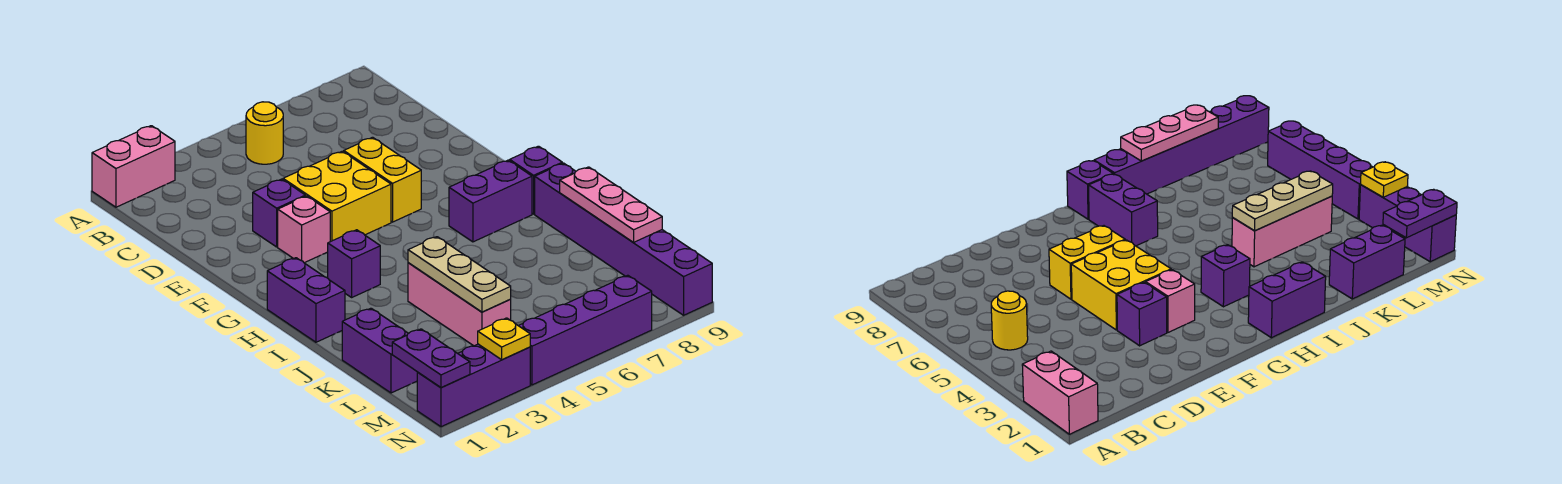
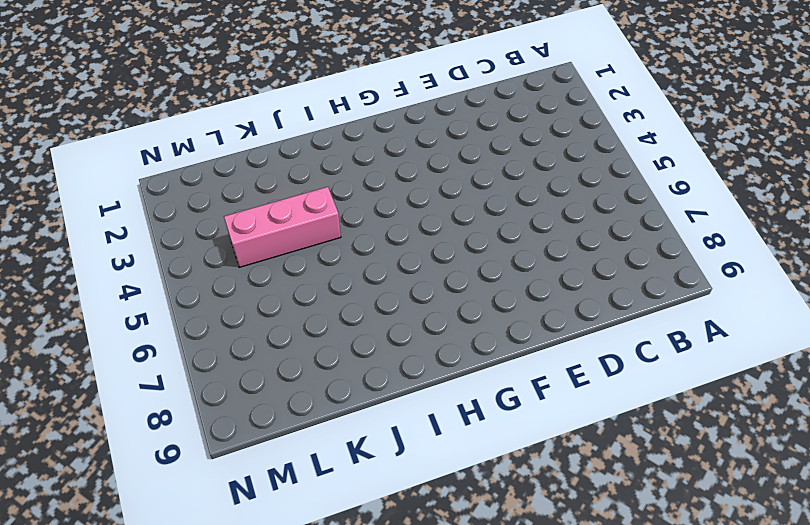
none -> pink brick A1:A2 level 1
none -> yellow round brick B5 level 1
none -> purple brick E3 level 1

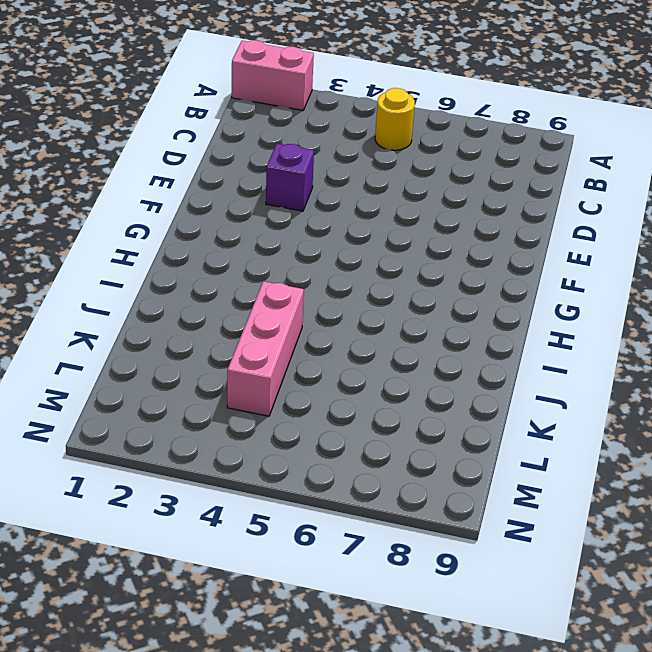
none -> yellow brick E4:F5 level 1
none -> yellow brick E6:F6 level 1
none -> pink brick F3 level 1

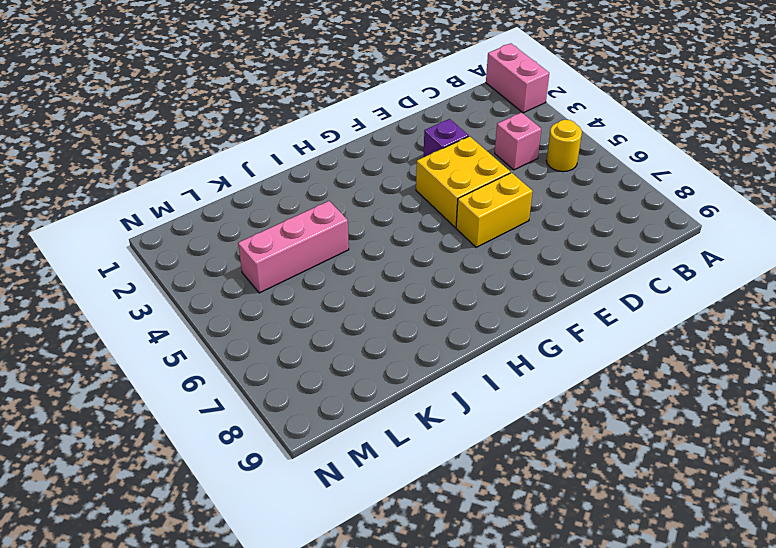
pink brick C4 level 1 -> pink brick F3 level 1
none -> purple brick H1:I1 level 1
none -> purple brick H3 level 1
none -> purple brick H7:H8 level 1

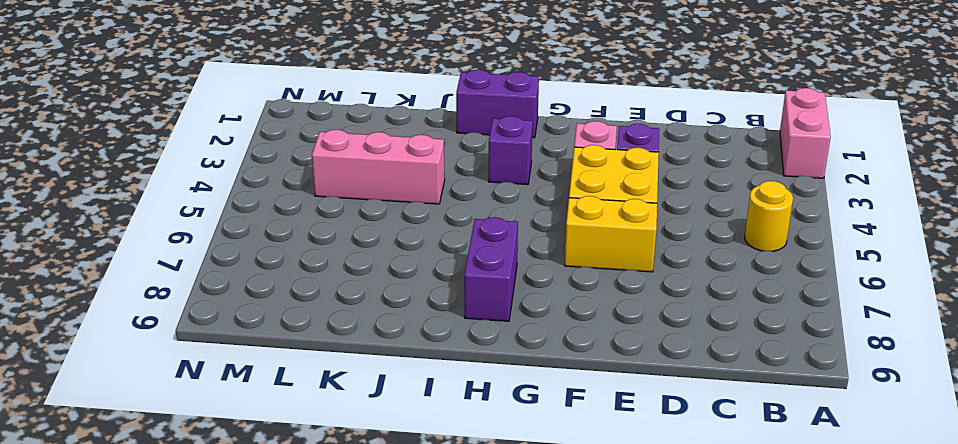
none -> purple brick H9 level 1
none -> purple brick I9:N9 level 1
none -> purple brick K1:L1 level 1

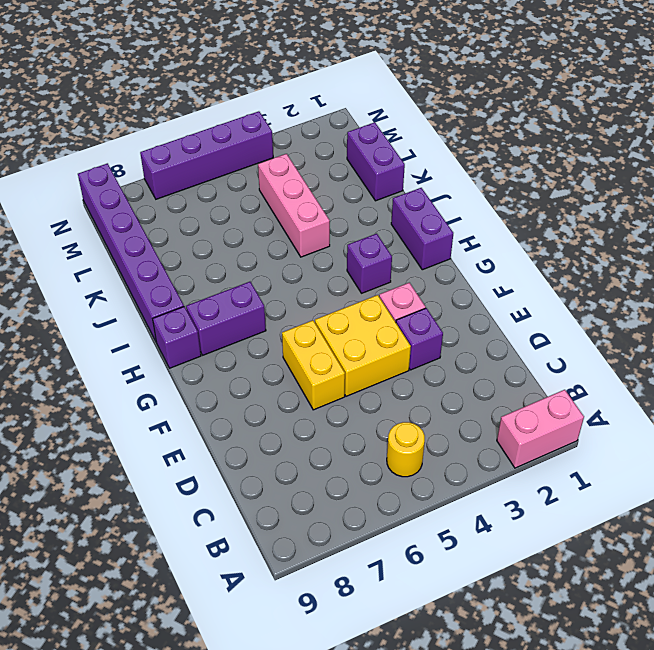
none -> purple brick N1:N3 level 1
none -> tan plate J4:L4 level 2
none -> pink plate J9:L9 level 2

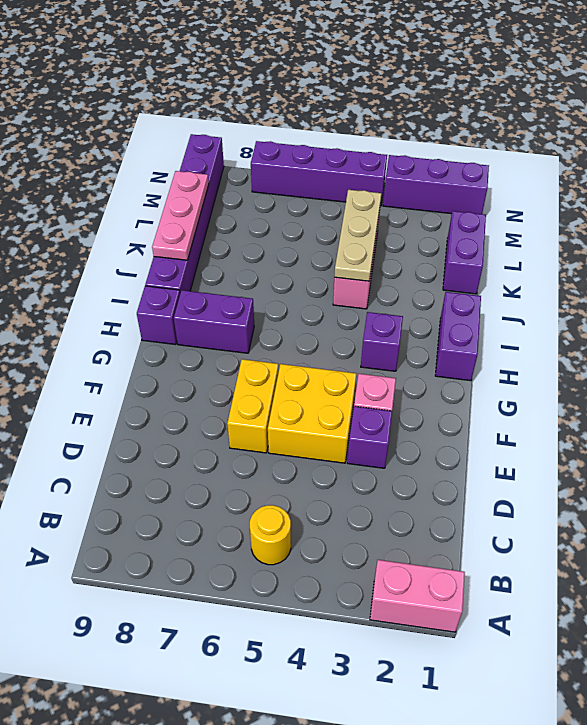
none -> purple plate M1:N1 level 2
none -> yellow plate N3 level 2

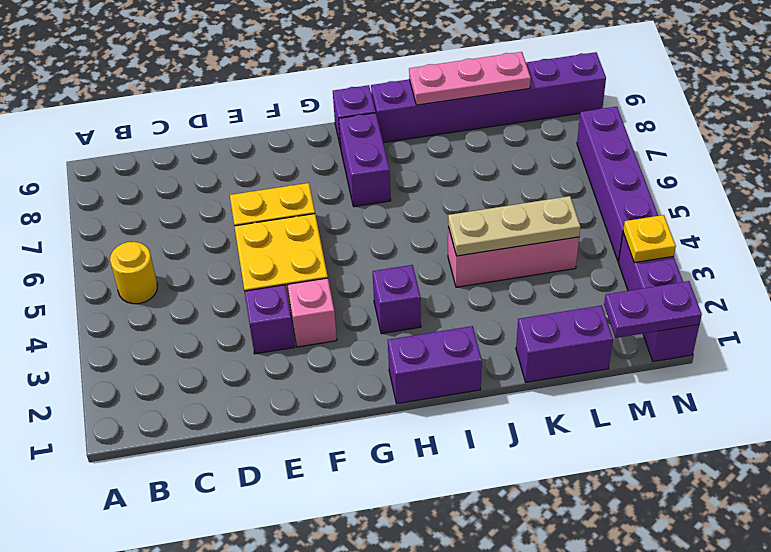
none -> pink brick A1:A2 level 1

